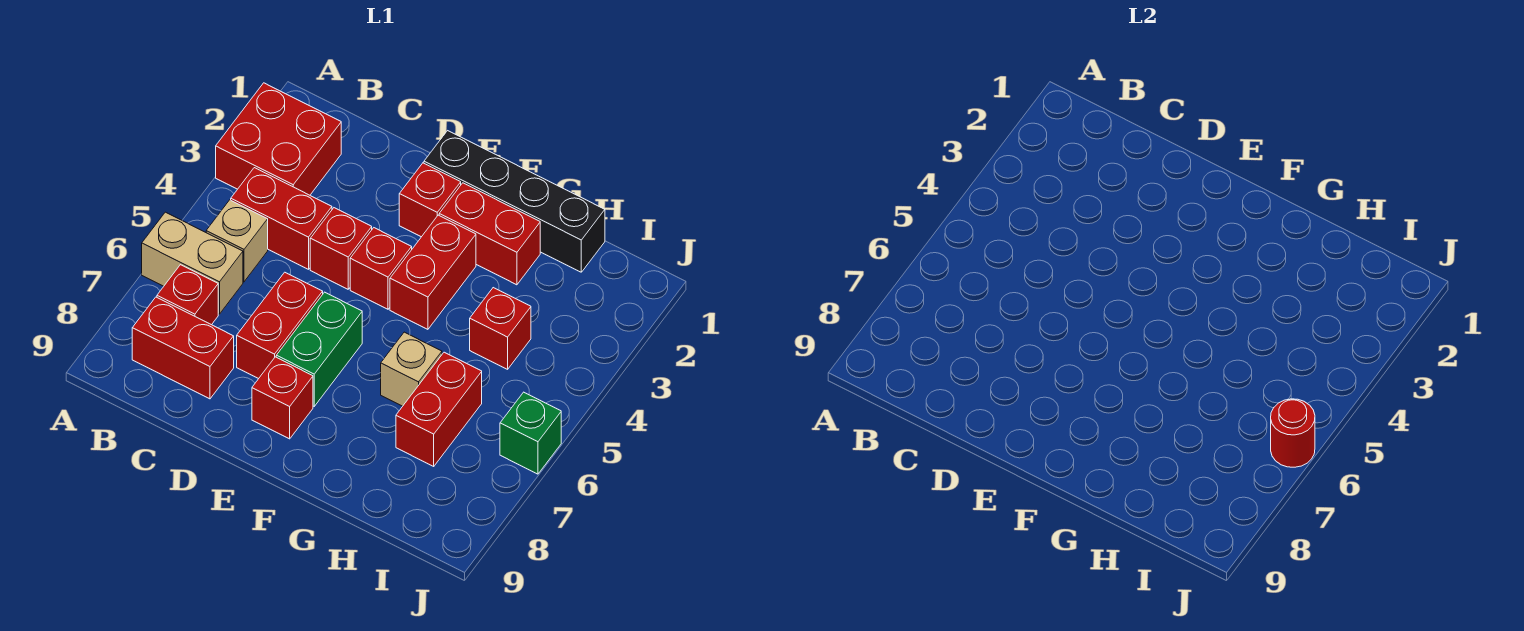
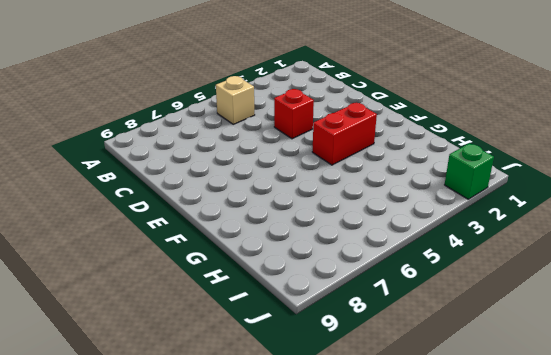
green brick J2 level 1 -> green brick J6 level 1
none -> red brick A2:B3 level 1
none -> tan brick A6:B6 level 1
none -> red brick B4:C4 level 1

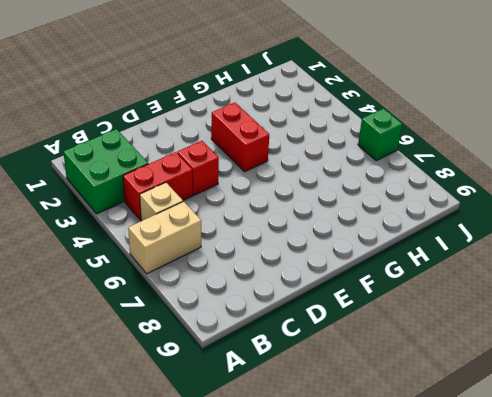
green brick A2:B3 level 1 -> red brick A2:B3 level 1
none -> red brick B7 level 1
none -> red brick B8:C8 level 1
none -> red brick D6:D7 level 1

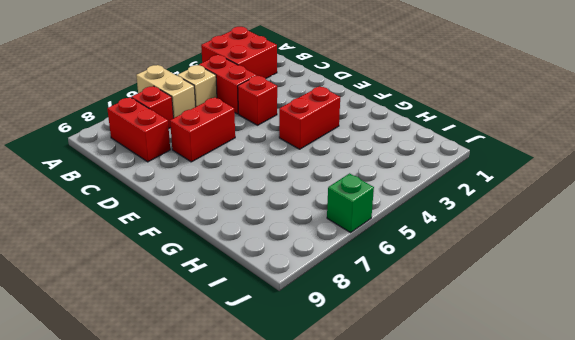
none -> black brick E1:H1 level 1
none -> red brick E2 level 1
none -> red brick E4 level 1

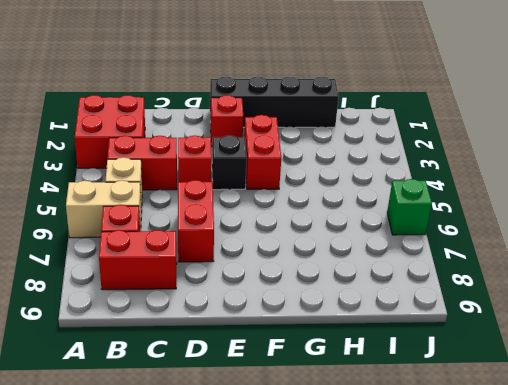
black brick E4 level 1 -> red brick E4 level 1
none -> green brick E6:E7 level 1
none -> red brick E8 level 1
none -> red brick F2:G2 level 1

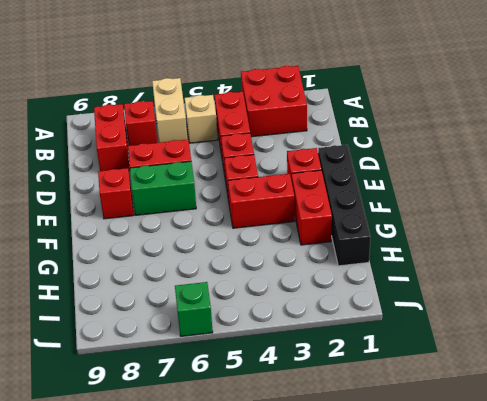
none -> tan brick G6 level 1
none -> red brick H4 level 1
none -> red brick H6:H7 level 1

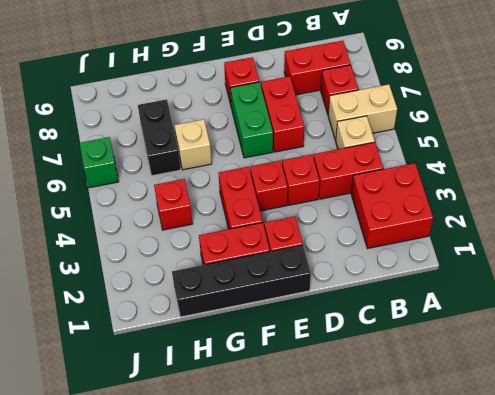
black brick H6:H7 level 1 -> red brick H6:H7 level 1
none -> red round brick J6 level 2

